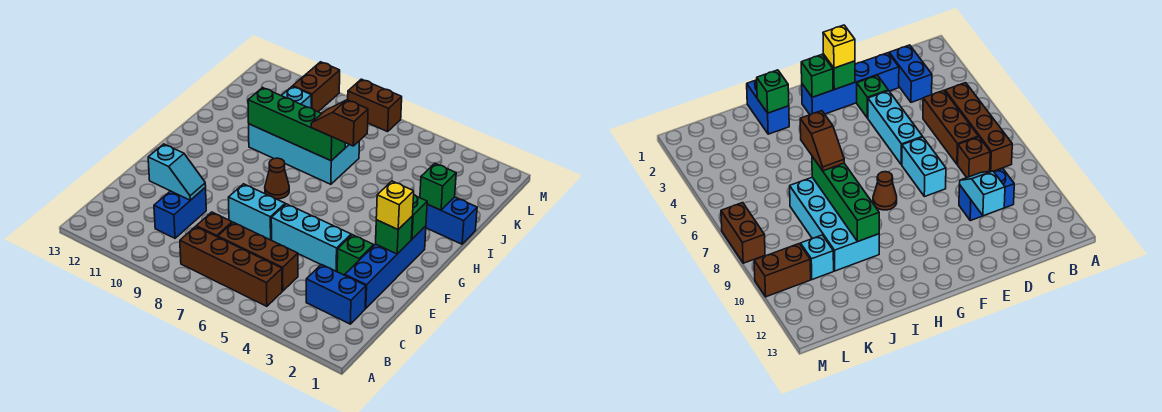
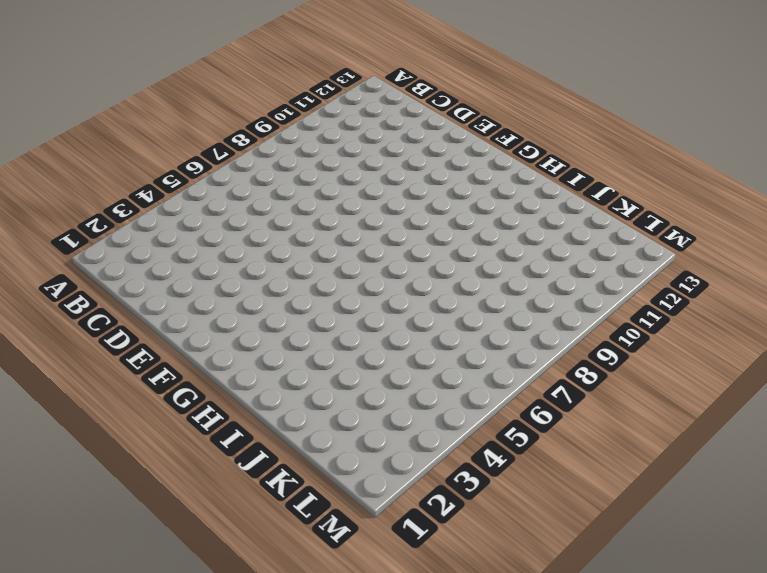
none -> brown brick B5:B8 level 1
none -> blue brick C2:C3 level 1
none -> brown brick C5:C7 level 1

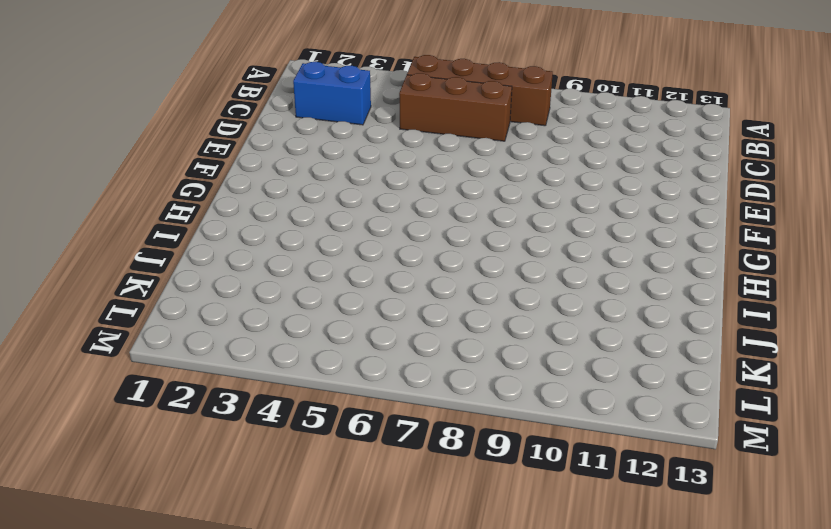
none -> brown brick C8 level 1
none -> blue brick C10:D10 level 1
none -> blue brick D2:G2 level 1

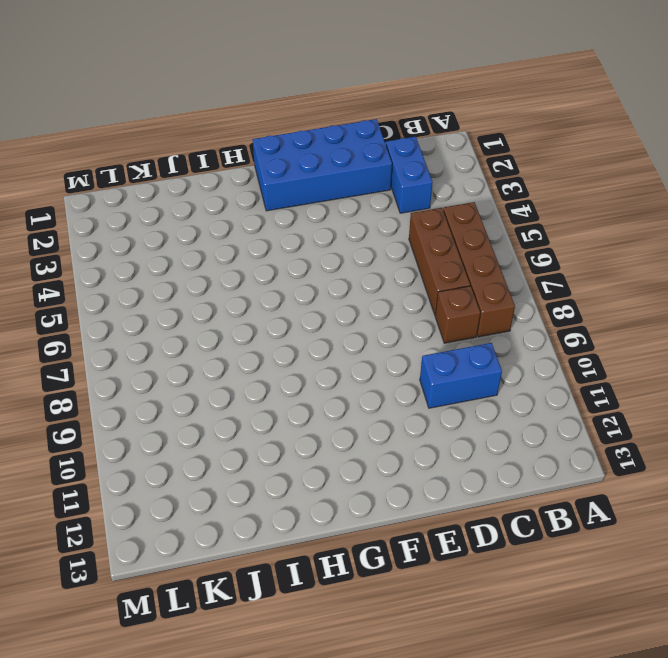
blue brick D1:G2 level 1 -> blue brick D2:G2 level 1
none -> green brick E3 level 1
none -> cyan brick E4:E6 level 1
none -> cyan brick E7:E8 level 1

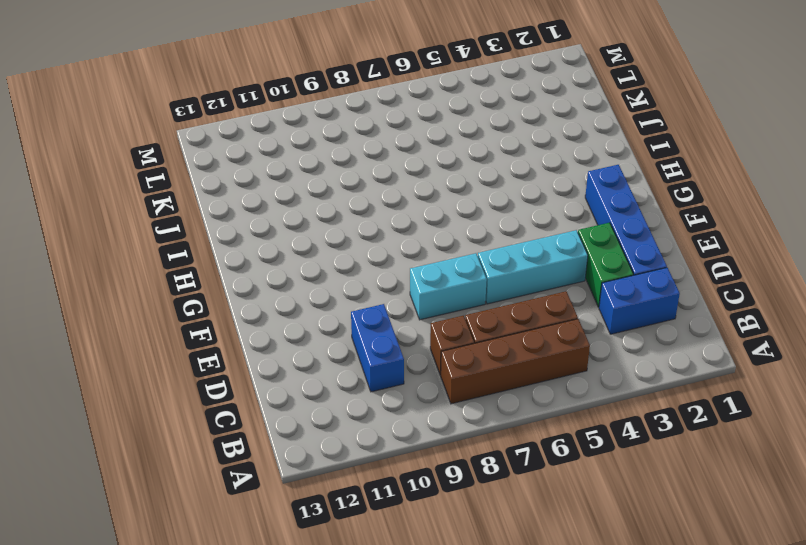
green brick D3:E3 level 1 -> green brick E3 level 1
none -> brown cone G8 level 1
none -> blue brick I1:I2 level 1
none -> cyan brick I7:J10 level 1

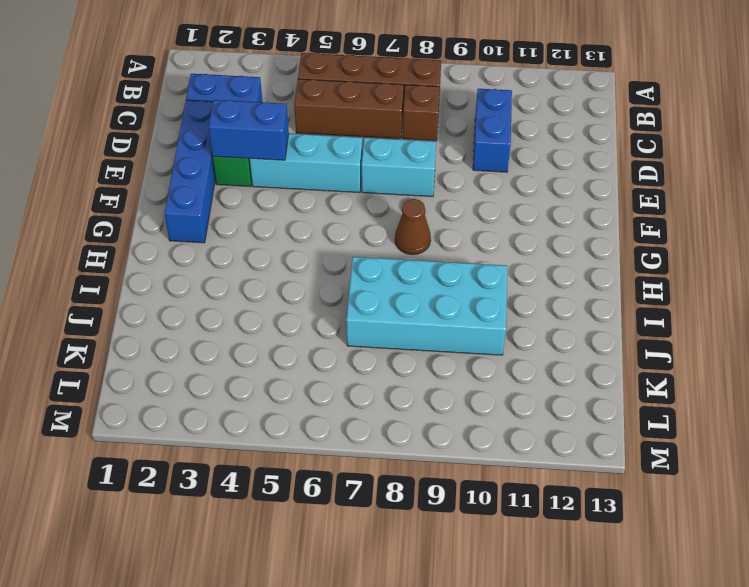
blue brick E3:E4 level 2 -> blue brick I1:I2 level 1
none -> cyan brick K10 level 1
none -> brown brick L10:M10 level 1
none -> brown brick M7:M8 level 1

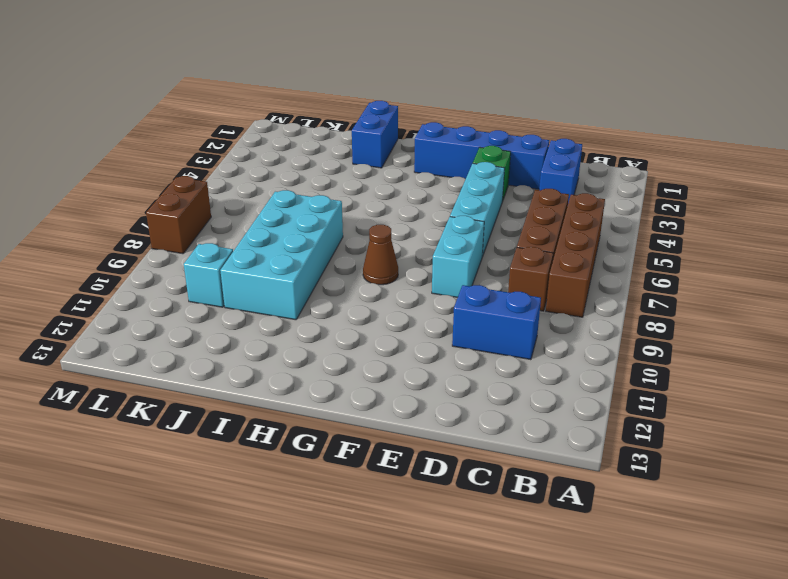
none -> brown brick L10:M10 level 1
none -> cyan slope D10:D11 level 2 top 11
none -> green brick F2 level 2

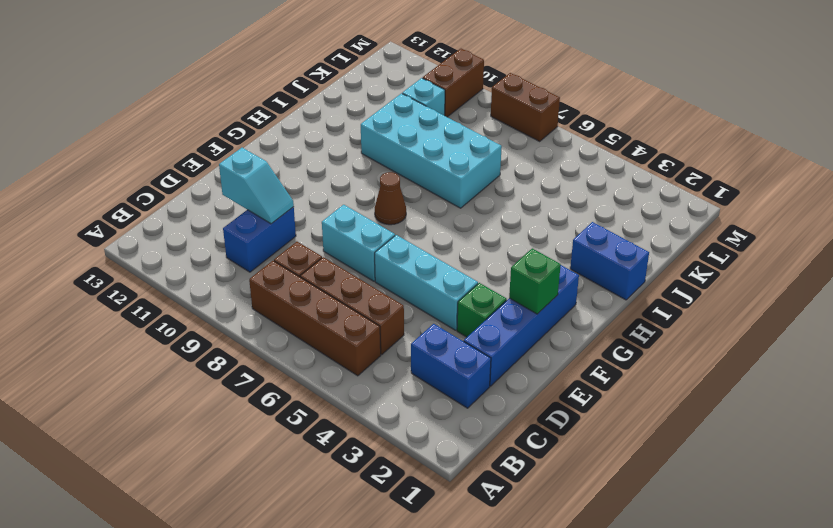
none -> green brick G2 level 2
none -> green brick I2 level 2
none -> green brick I7:I10 level 2

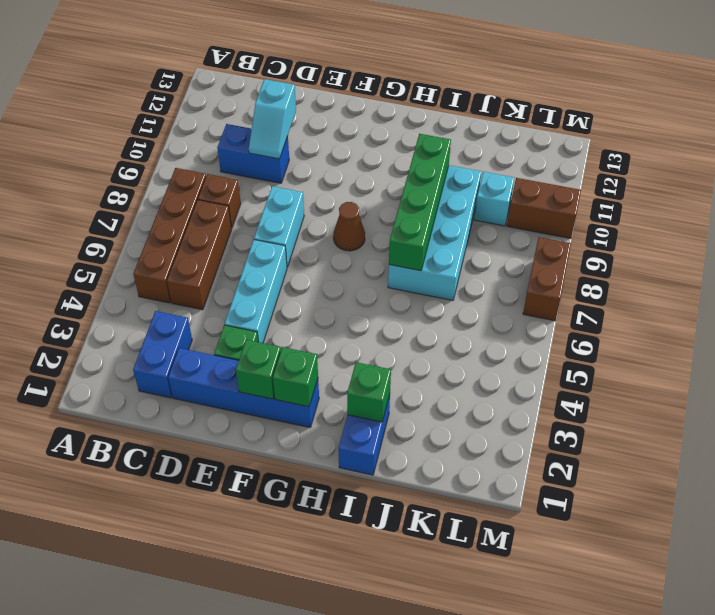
none -> yellow brick F2 level 3
none -> brown slope I6:I7 level 3 top 6

